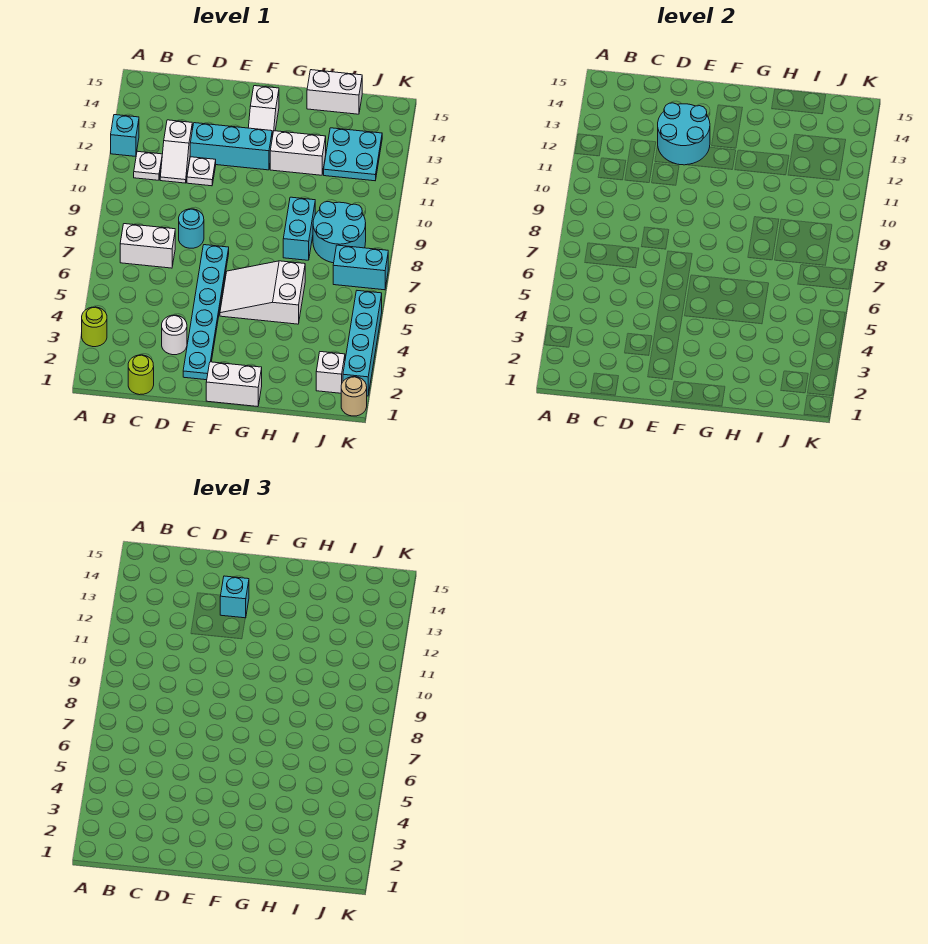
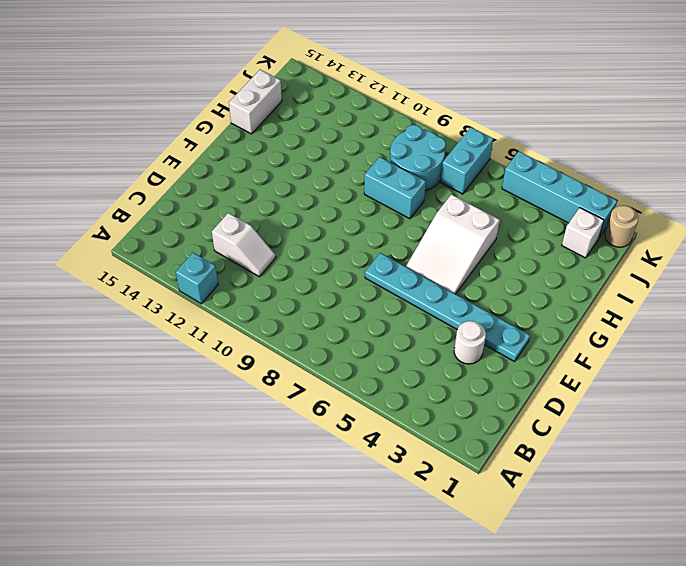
none -> lime round brick A3 level 1
none -> white brick B7:C7 level 1
none -> white plate B11 level 1

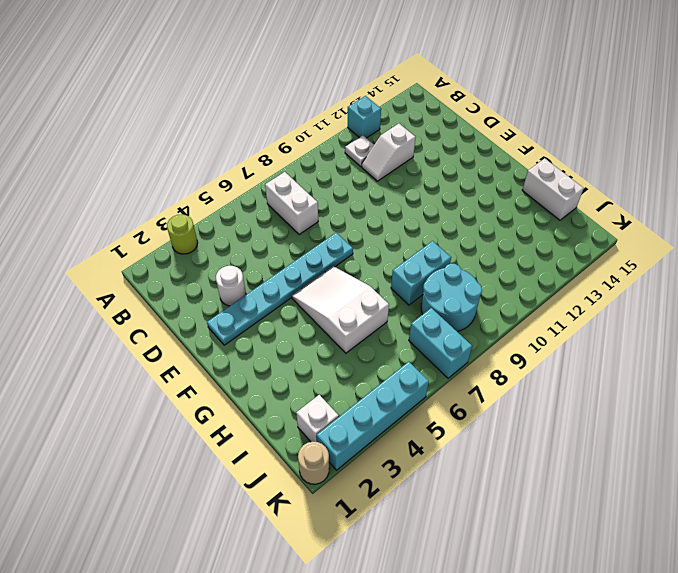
none -> lime round brick C1 level 1
none -> cyan round brick D8 level 1
none -> white plate D11 level 1

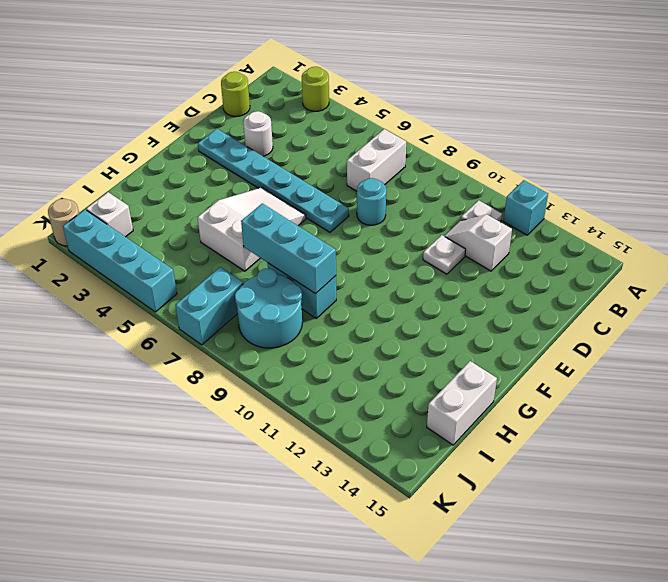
cyan brick H7:H9 level 2 -> cyan brick D12:F12 level 1
none -> white brick F1:G1 level 1
none -> white slope F13:F14 level 1 top 14
none -> white brick G12:H12 level 1

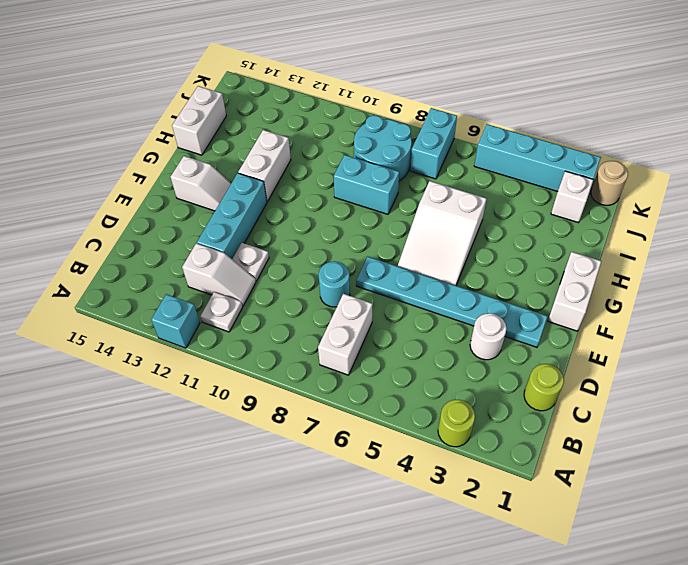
none -> cyan plate I12:J13 level 1
none -> cyan round brick D12:E13 level 2
none -> cyan brick E13 level 3

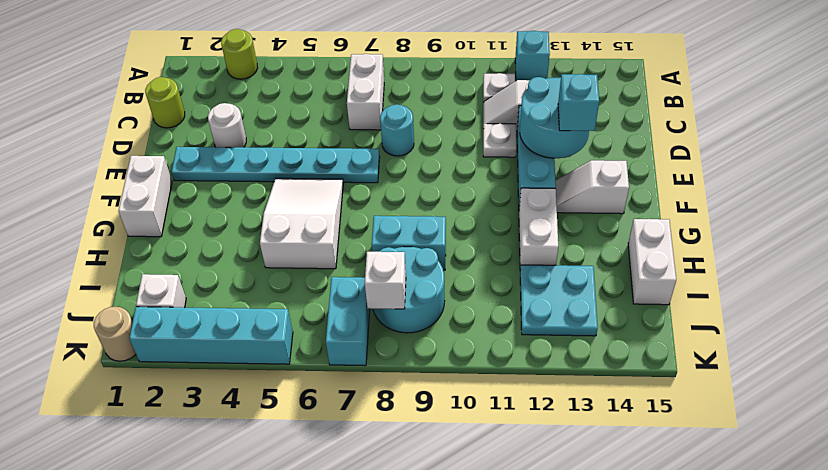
white brick J8 level 2 -> none

